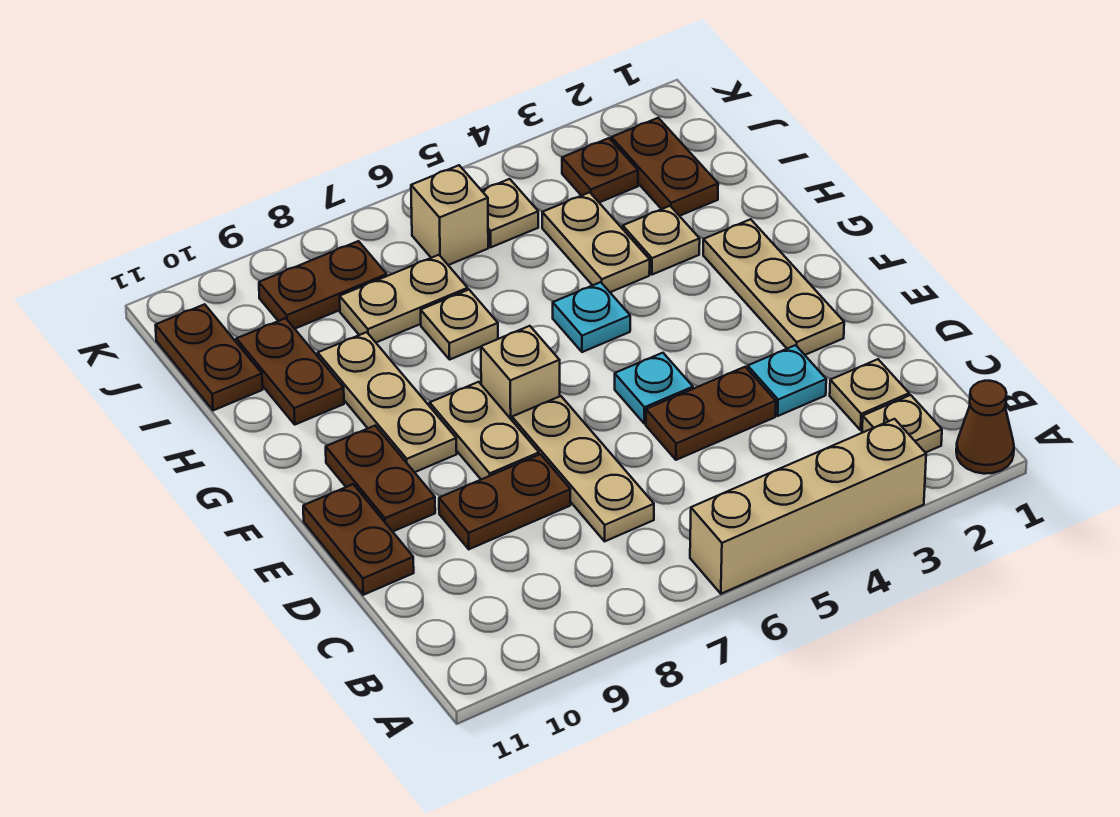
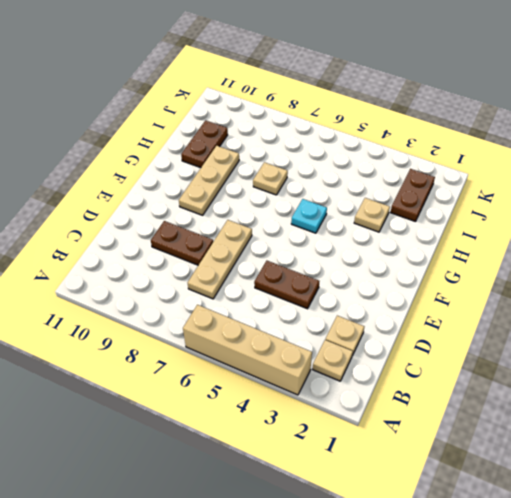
none -> brown cone A1 level 1
none -> cyan plate D3 level 1
none -> brown plate D11:E11 level 1

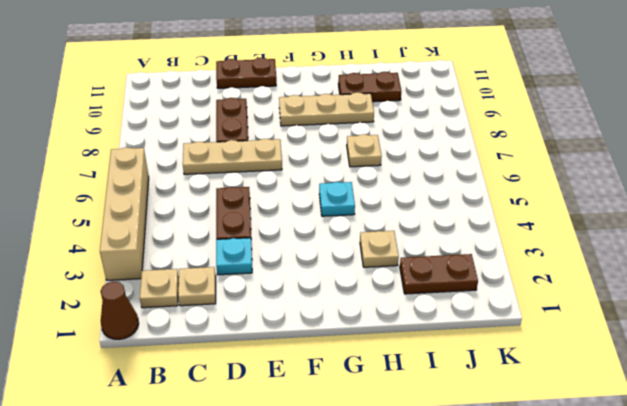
none -> tan plate E2:G2 level 1
none -> cyan plate E5 level 1
none -> tan plate E8:F8 level 1

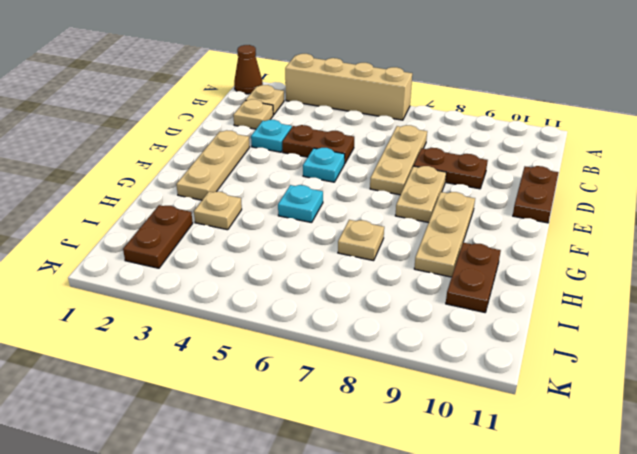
none -> brown plate E10:F10 level 1
none -> tan brick F7 level 1
none -> tan plate H4:I4 level 1

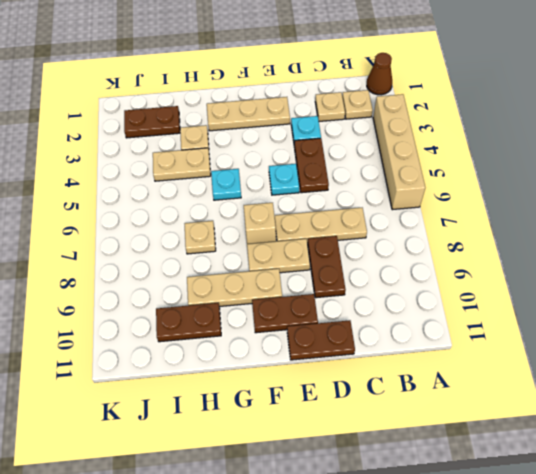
none -> tan plate I7:I8 level 1
none -> brown plate I11:J11 level 1
none -> brown plate J3 level 1

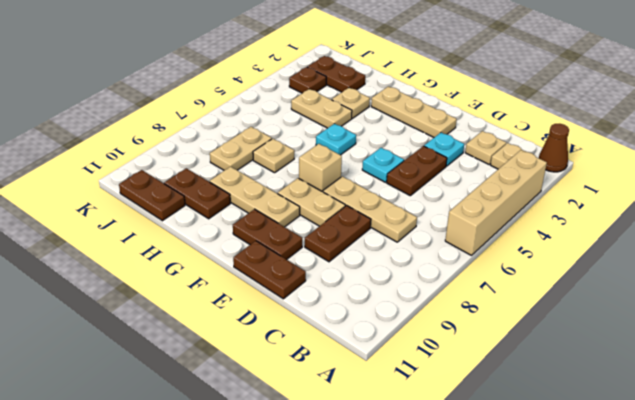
none -> tan plate J5 level 1
none -> tan brick J6 level 1
none -> brown plate J8:J9 level 1

